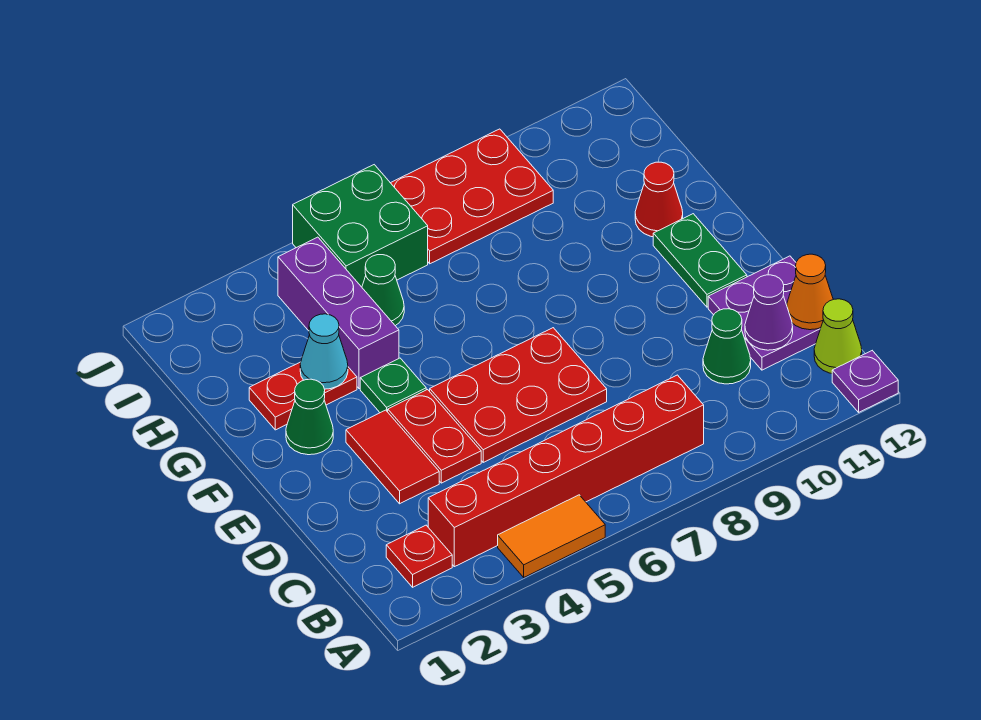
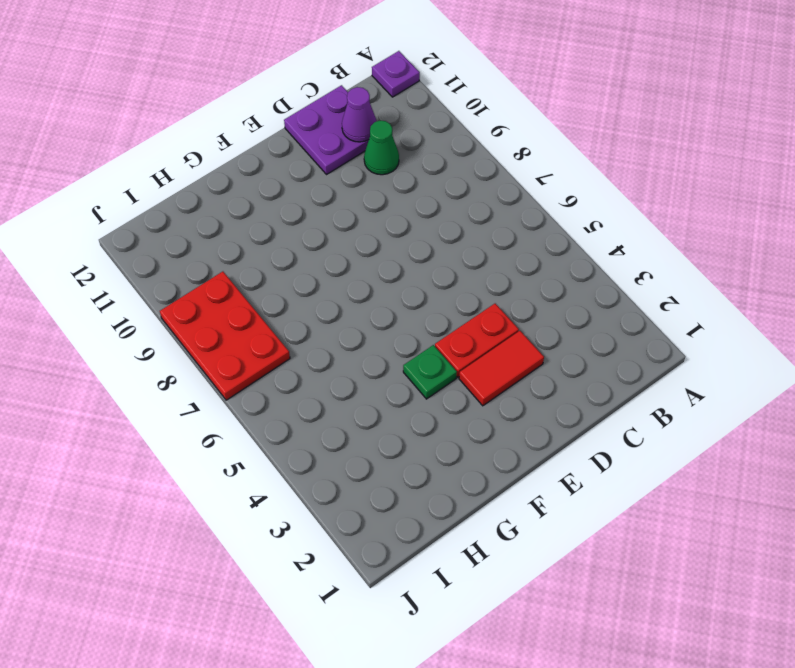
none -> orange tile A4:A5 level 1
none -> red plate B2 level 1
none -> red brick B3:B8 level 1

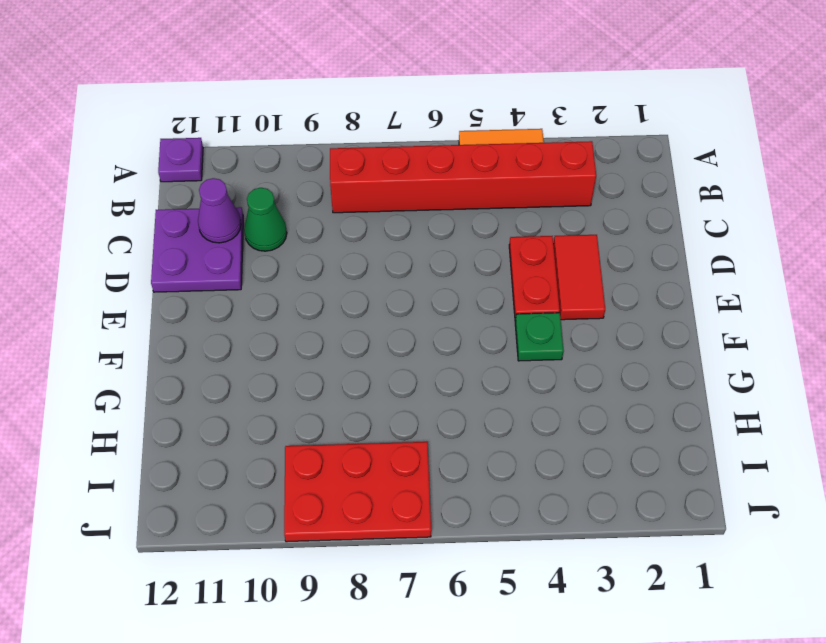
none -> red plate B2 level 1
none -> lime cone B12 level 1
none -> red plate D5:E7 level 1

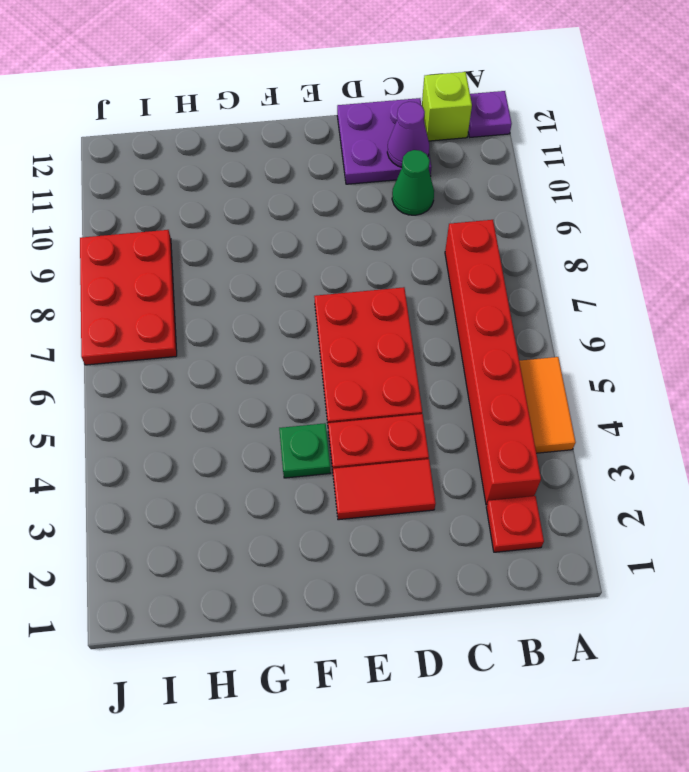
lime brick B12 level 1 -> lime cone B12 level 1
none -> green plate E11:F11 level 1
none -> green cone F2 level 1
none -> red plate G2:G3 level 1

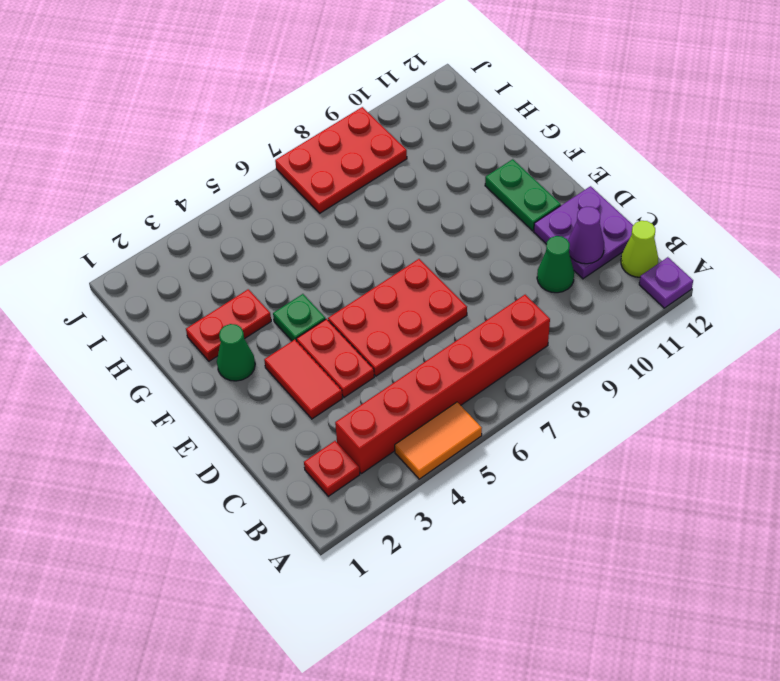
none -> purple brick G4:I4 level 1
none -> red cone G11 level 1
none -> green cone H5 level 1

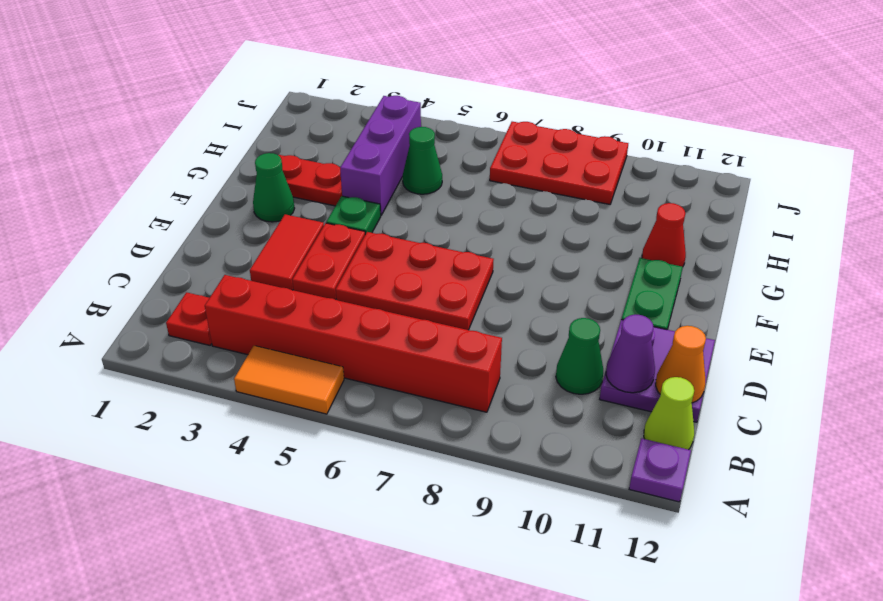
none -> green brick I5:J6 level 1
none -> cyan cone G3 level 2

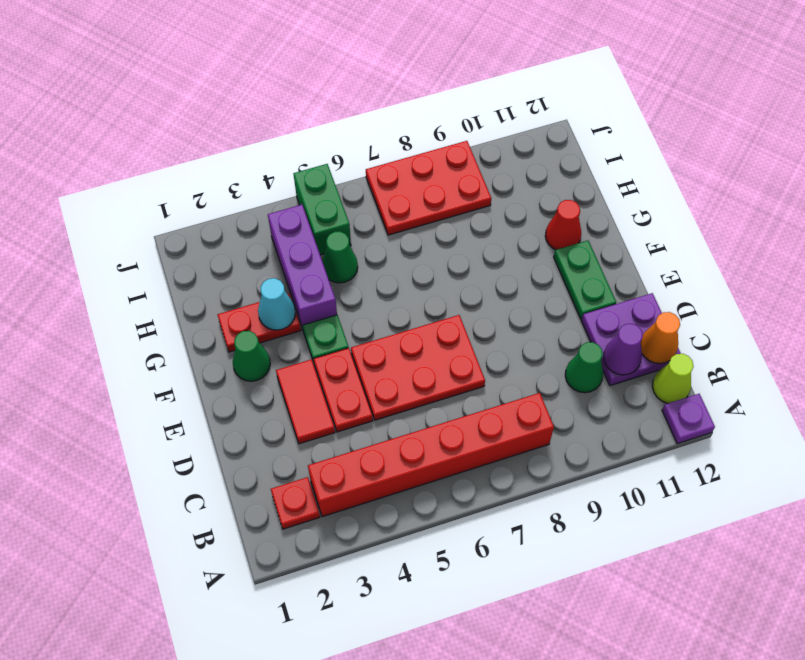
green brick I5:J5 level 1 -> green brick I5:J6 level 1
none -> orange tile A4:A5 level 1

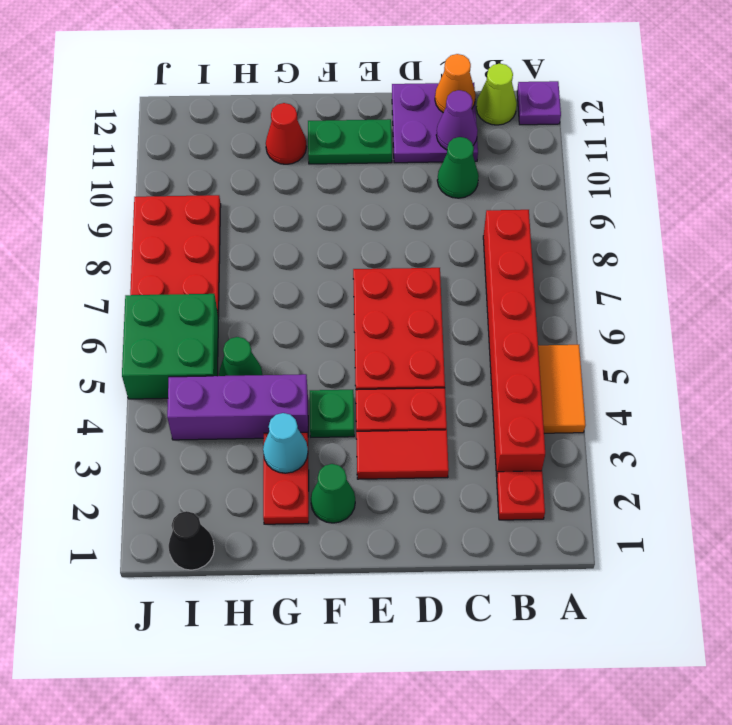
black cone I1 level 1 -> none

